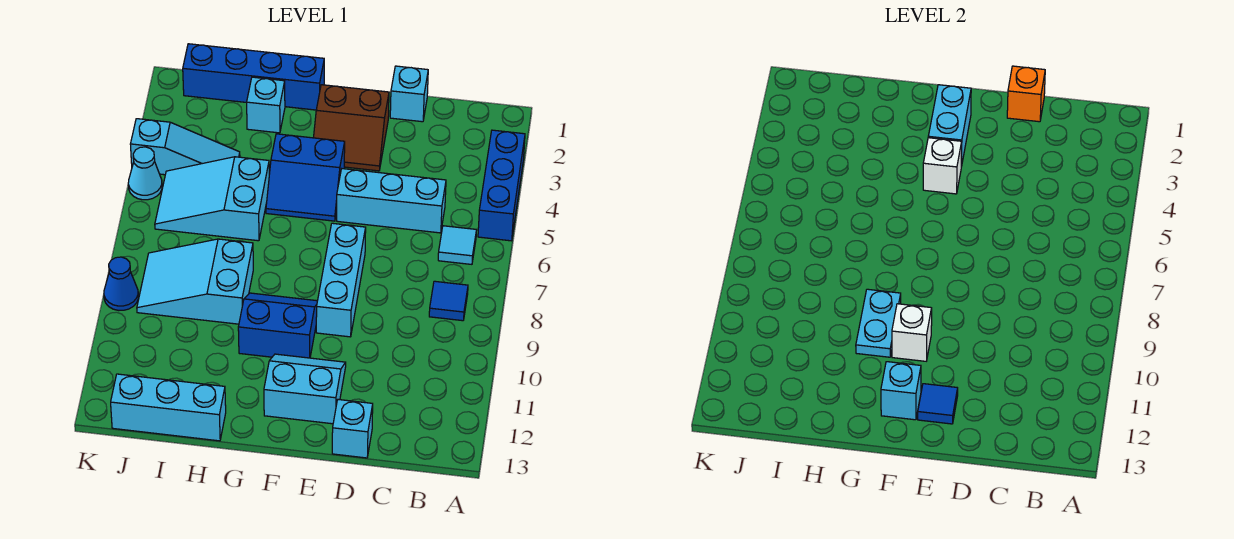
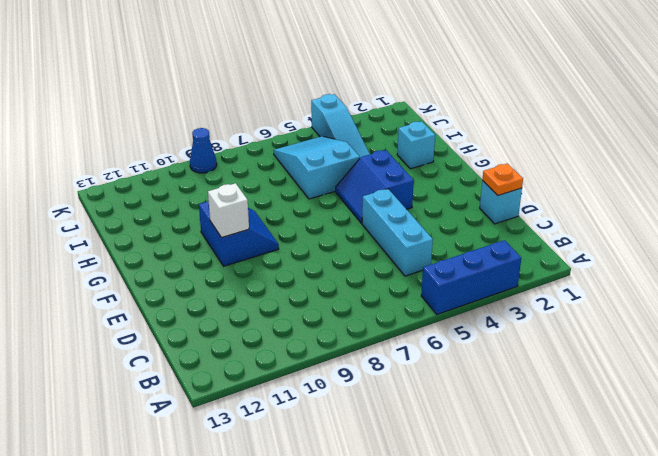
orange plate D1 level 2 -> orange brick D1 level 2
none -> cyan tile B6 level 1
none -> blue tile B8 level 1
none -> cyan brick D13 level 1

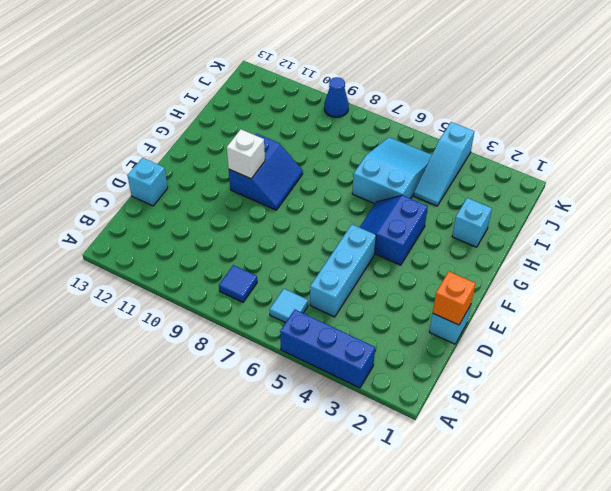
none -> brown slope E2:F3 level 1 top 2
none -> cyan brick E7:E9 level 1
none -> cyan slope E11:F12 level 1 top 12

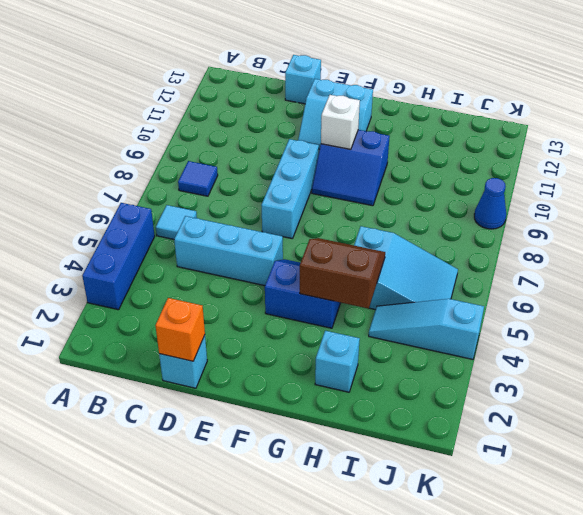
brown slope G4:H5 level 2 top 4 -> brown slope E2:F3 level 1 top 2
none -> blue brick G1:J1 level 1
none -> cyan slope H8:J9 level 1 top H
none -> cyan brick H13:J13 level 1

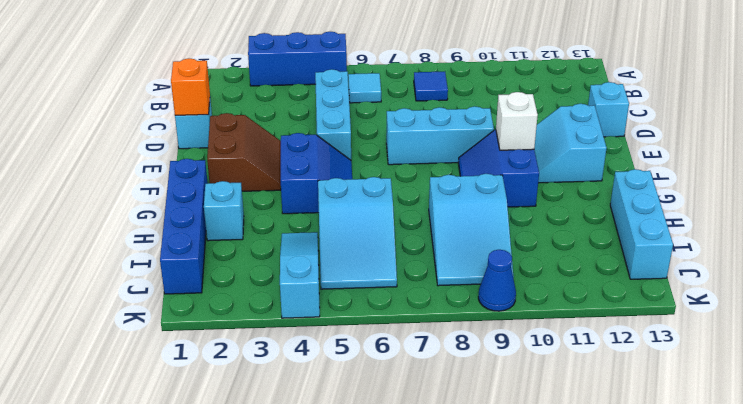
none -> cyan cone K5 level 1
none -> blue tile E12 level 2
none -> cyan brick F2:F3 level 2

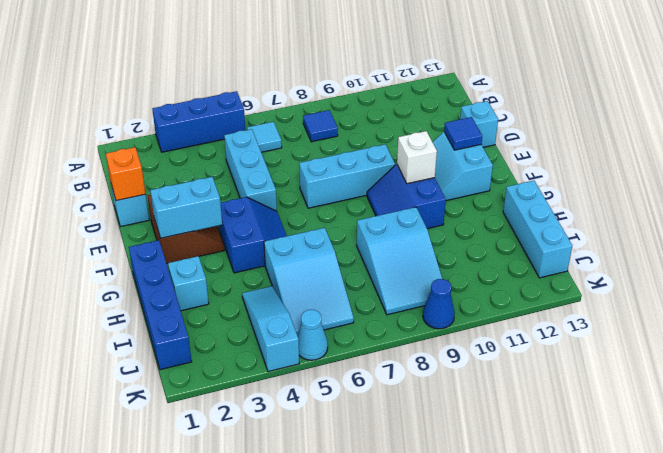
none -> white brick F4 level 2
none -> cyan brick F12 level 2
none -> cyan plate G9:G10 level 2

